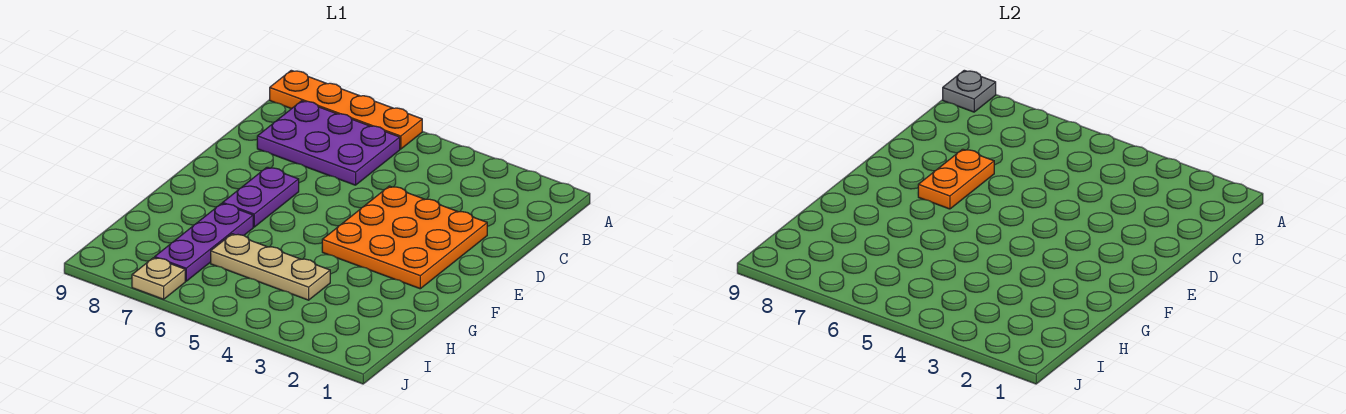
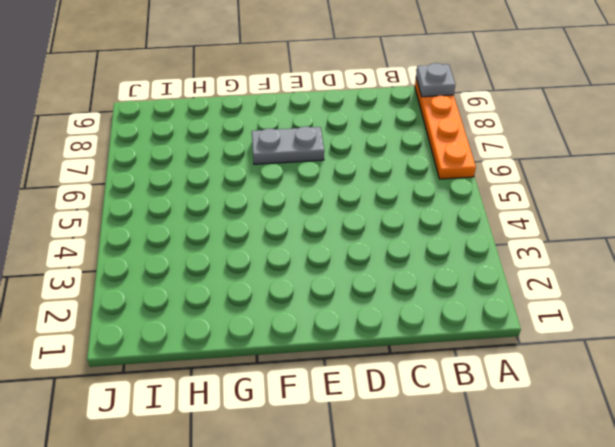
grey plate E7:F7 level 1 -> purple plate E7:F7 level 1
none -> purple plate B6:C8 level 1
none -> orange plate D2:F4 level 1

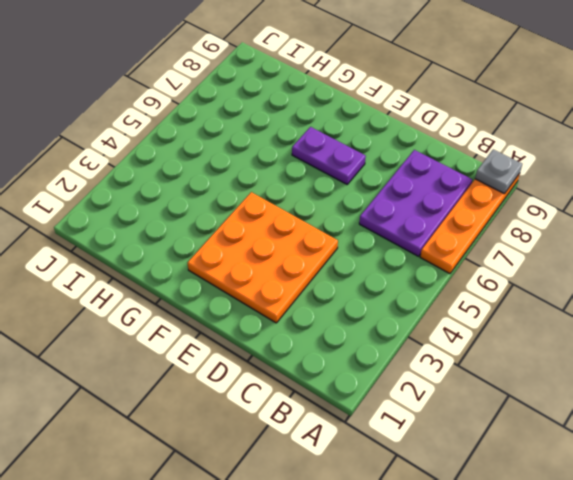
none -> purple plate G7:I7 level 1
none -> tan plate H4:H6 level 1

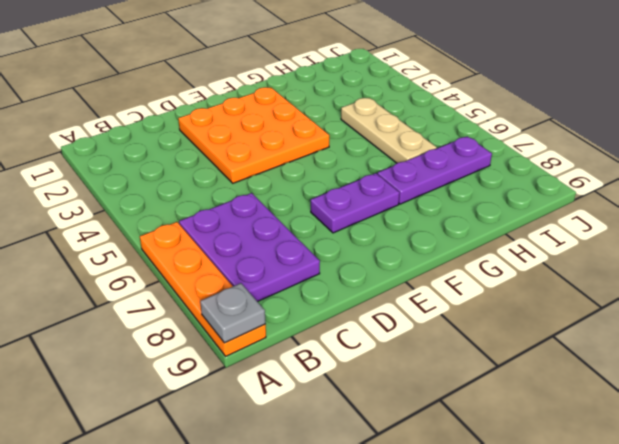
none -> tan plate J7 level 1
none -> orange plate D7:E7 level 2

